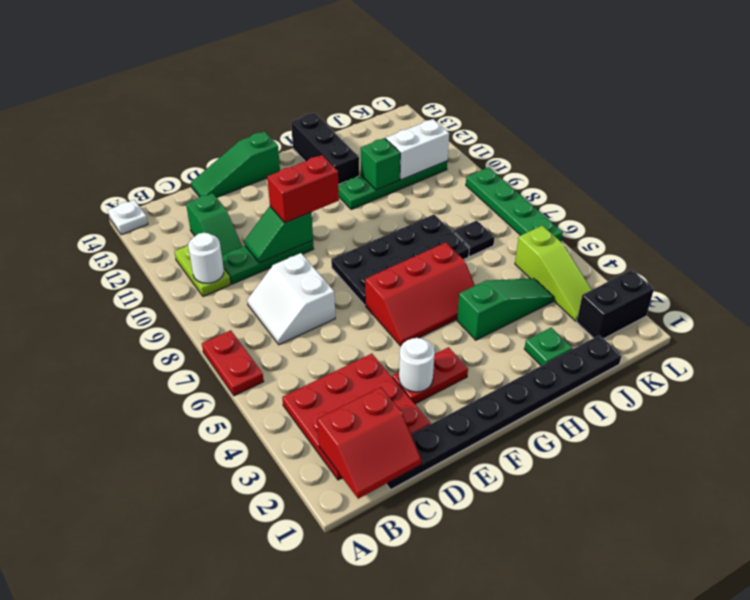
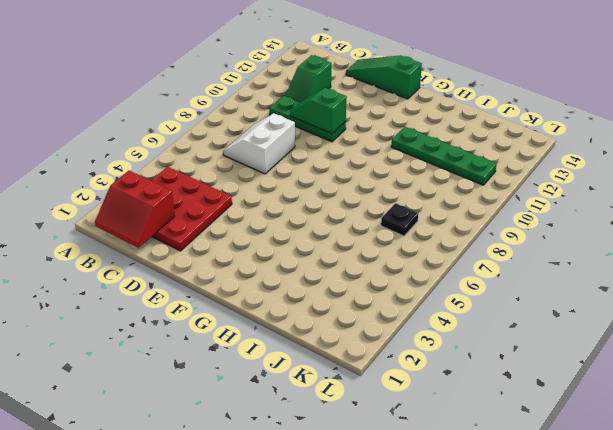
none -> red plate A6:A7 level 1
none -> white plate A14 level 1
none -> lime plate B10:B11 level 1

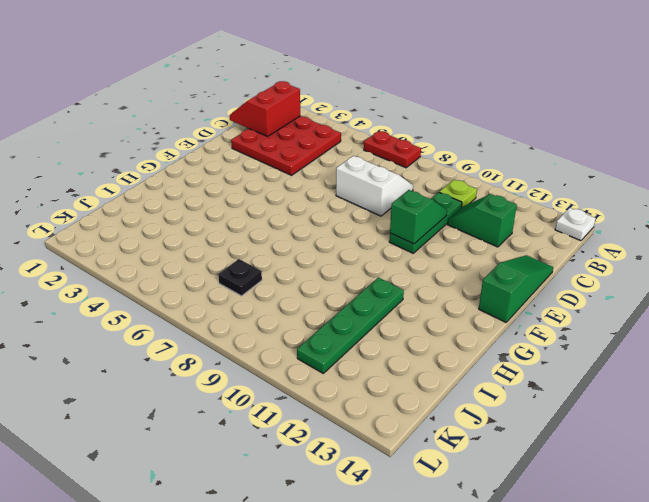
lime plate B10 level 1 -> lime plate B10:B11 level 1
none -> black plate C1:J1 level 1
none -> red plate E3:F3 level 1
none -> red slope F5:H6 level 1 top 6

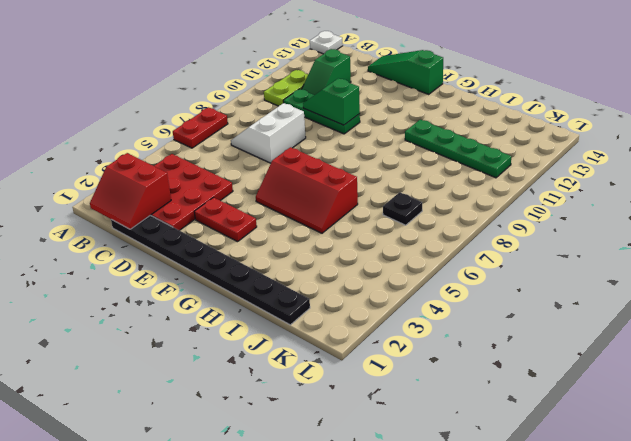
none -> black plate F7:I8 level 1
none -> green slope H4:J4 level 1 top H
none -> black brick H12:H14 level 1

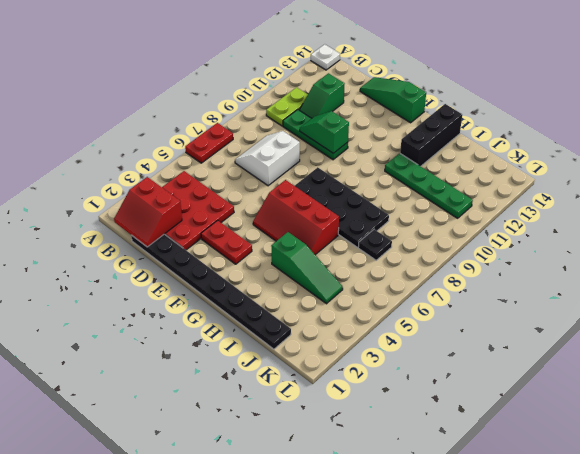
none -> green plate I2 level 1
none -> black brick K2:L2 level 1
none -> lime slope K3:K5 level 1 top 5

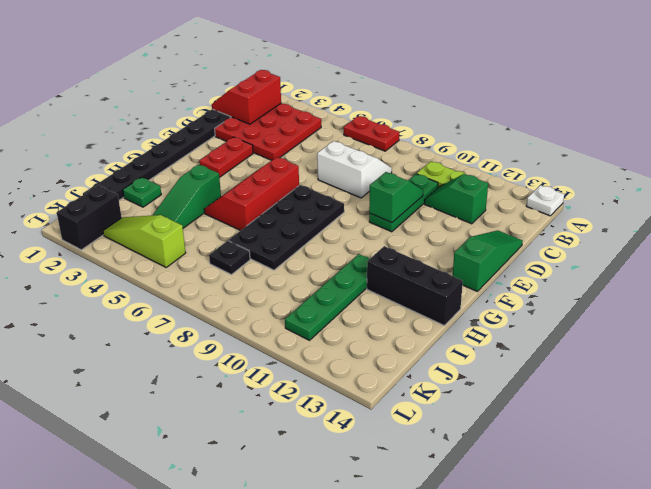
none -> green plate L6:L9 level 1
none -> white round brick B10 level 2
none -> white round brick E3 level 2

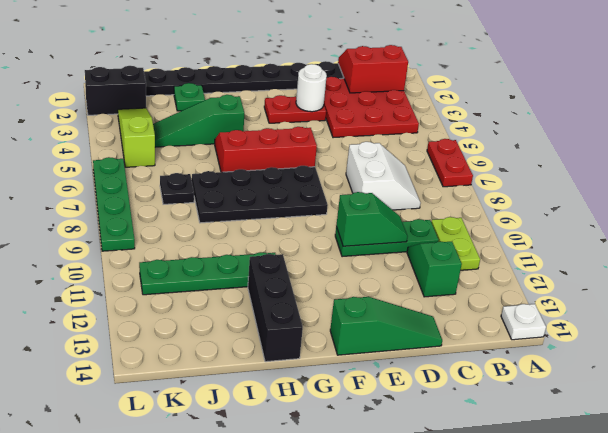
none -> white round brick B10 level 2
none -> green brick I11 level 2
none -> white brick J11:K11 level 2

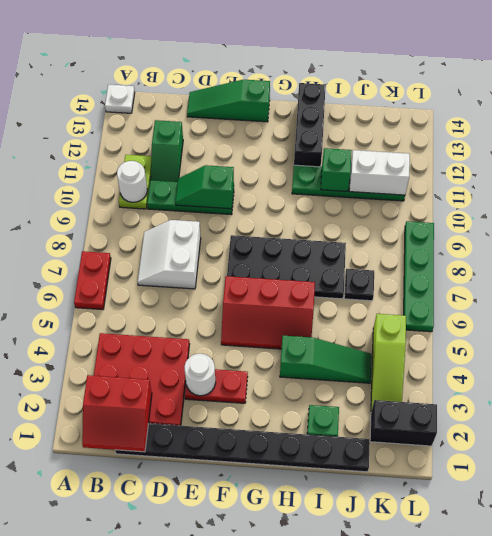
none -> red brick E10:F10 level 3

